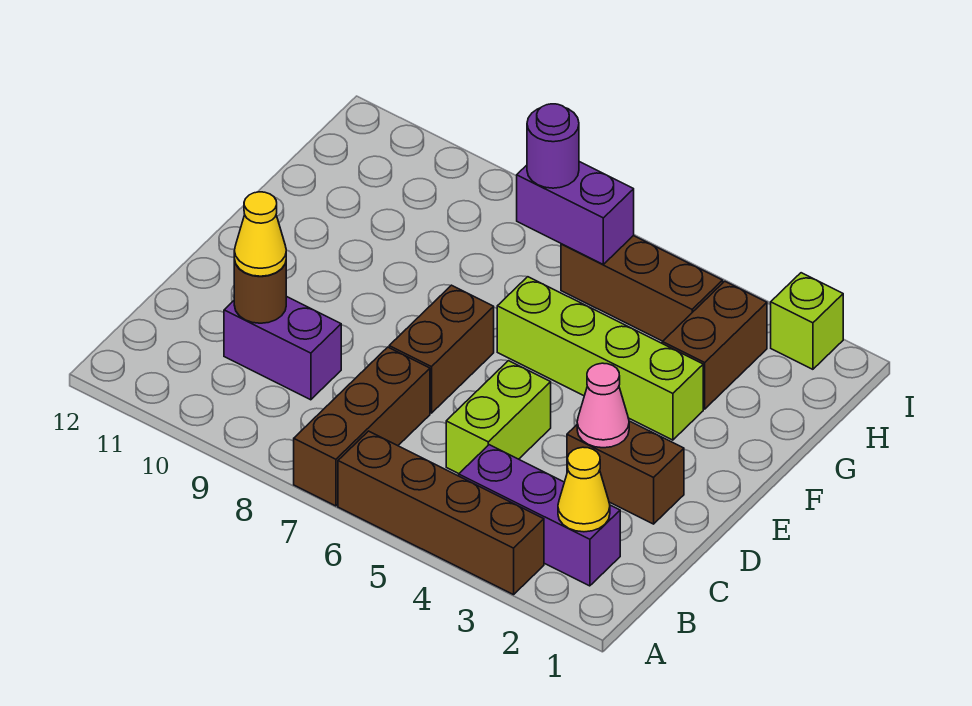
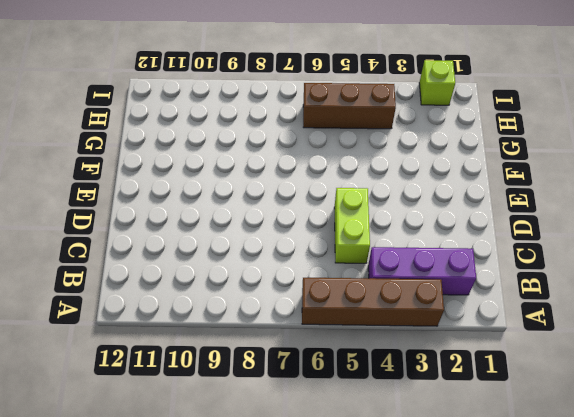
none -> brown brick A7:C7 level 1
none -> purple brick C9:C10 level 1
none -> brown brick D2:D3 level 1

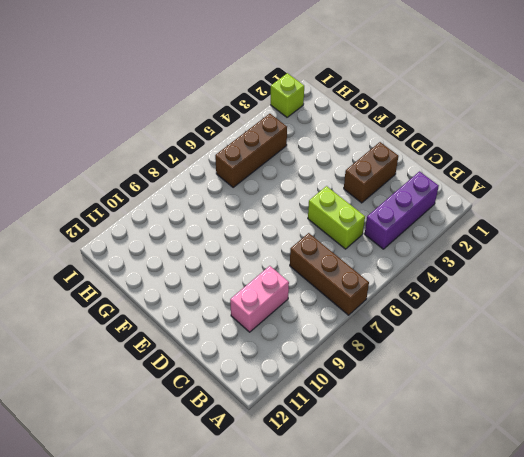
pink brick C9:C10 level 1 -> purple brick C9:C10 level 1
none -> brown brick A3:A6 level 1
none -> brown brick D7:E7 level 1
none -> lime brick F3:F6 level 1

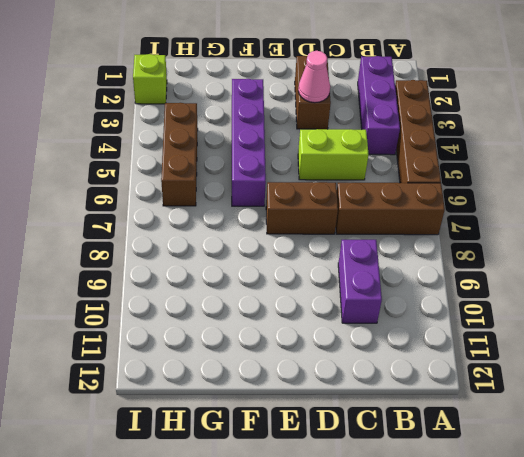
purple brick F3:F6 level 1 -> lime brick F3:F6 level 1
none -> brown brick G3:H3 level 1
none -> yellow cone B2 level 2
none -> brown round brick C10 level 2

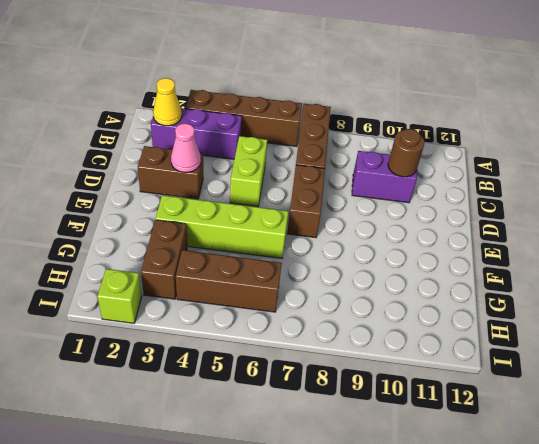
none -> purple brick H6:H7 level 2
none -> yellow cone C10 level 3
none -> purple round brick H7 level 3

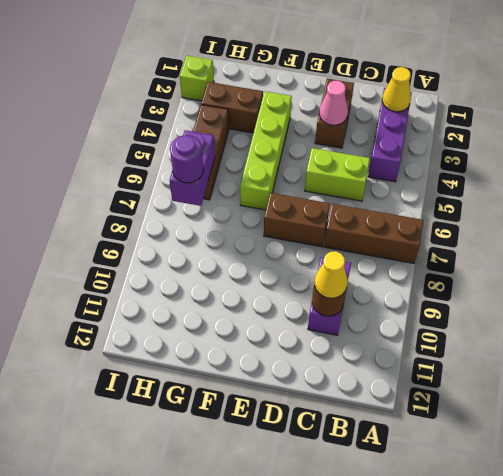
none -> brown brick A3:A6 level 1

